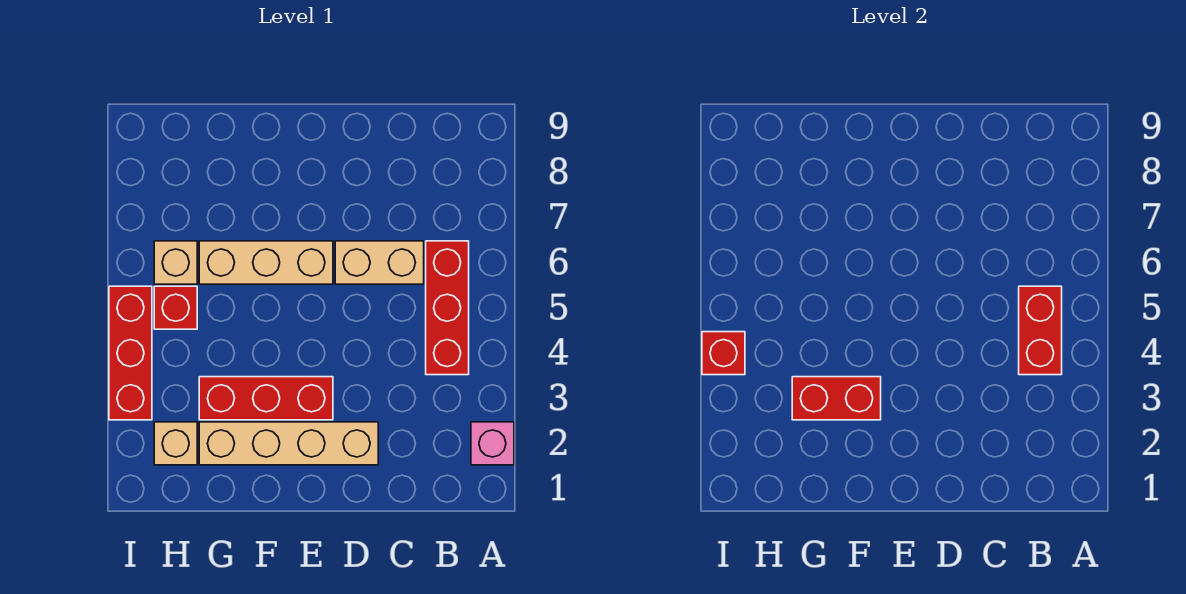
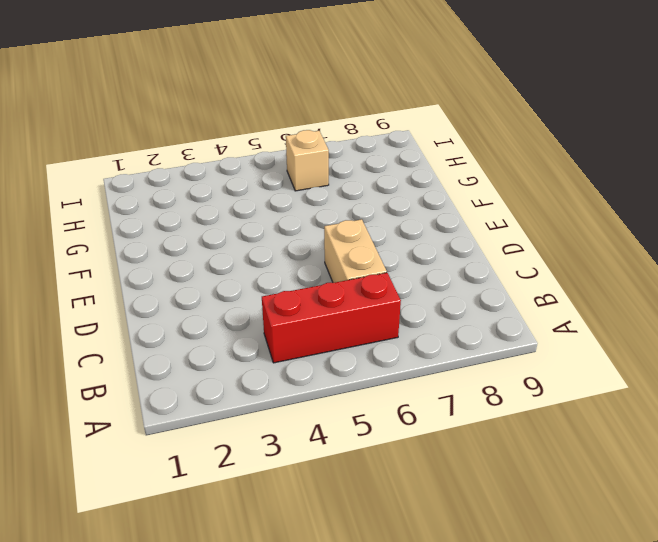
none -> pink brick A2 level 1
none -> tan brick D2:G2 level 1
none -> red brick E3:G3 level 1

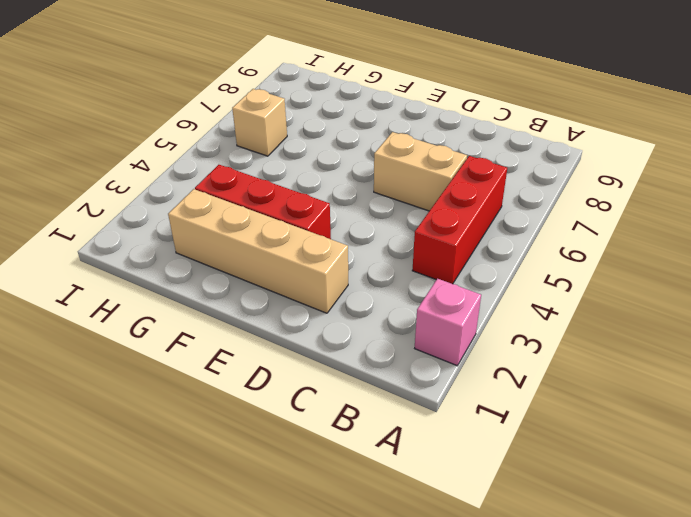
none -> tan brick E6:G6 level 1
none -> tan brick H2 level 1
none -> red brick H5 level 1

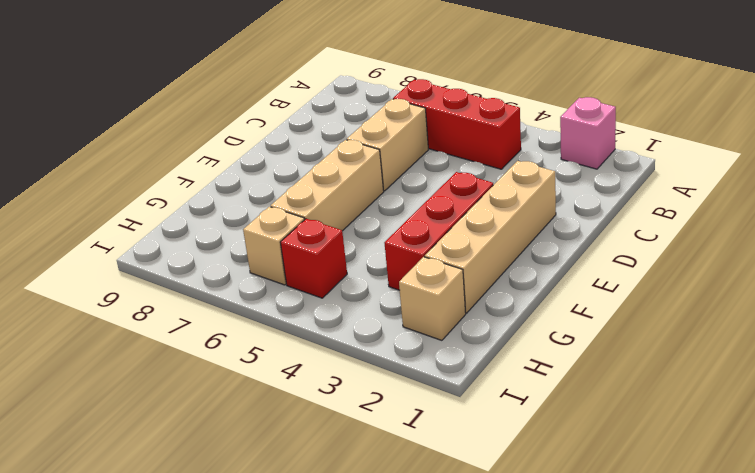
none -> red brick I3:I5 level 1
none -> red brick B4:B5 level 2
none -> red brick F3:G3 level 2

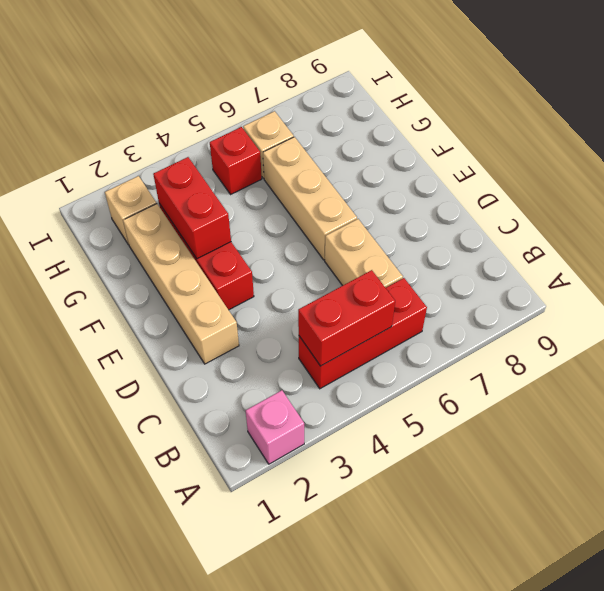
none -> red brick I3:I5 level 1
none -> red brick I4 level 2

